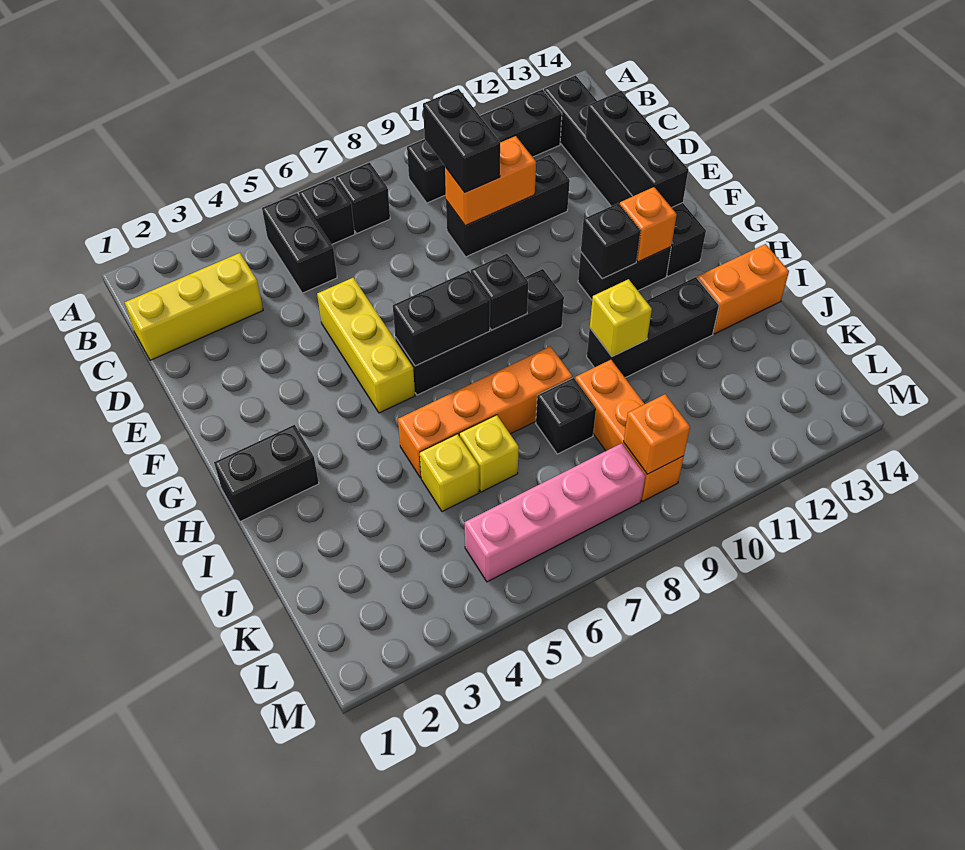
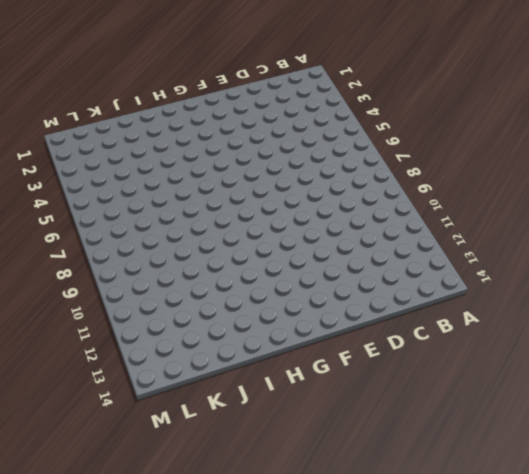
none -> black brick B5:C5 level 1
none -> black brick B6 level 1
none -> black brick B7 level 1

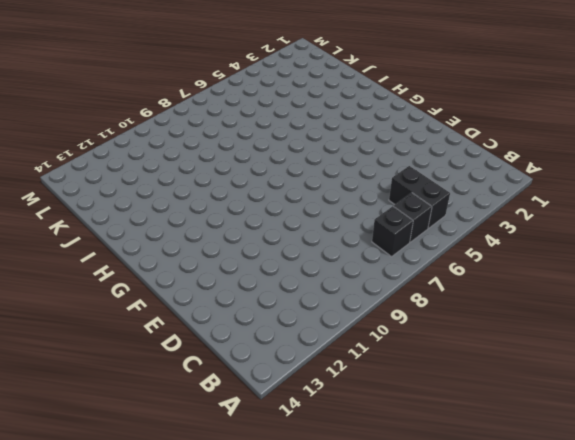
none -> black brick B9:B12 level 1
none -> black brick B13:G13 level 1
none -> yellow brick C1:C3 level 1

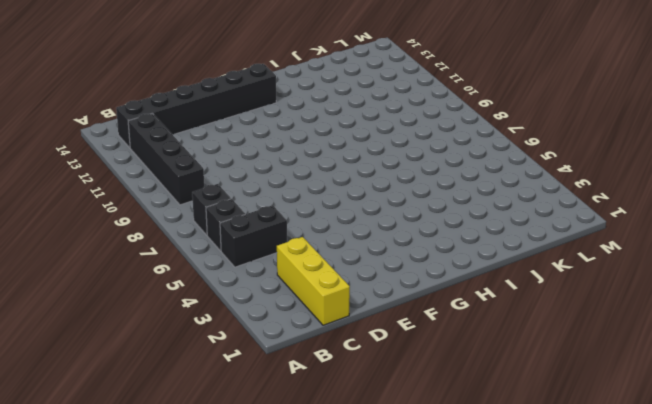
none -> black brick D9:D11 level 1
none -> yellow brick E5:G5 level 1
none -> black brick G6:G9 level 1

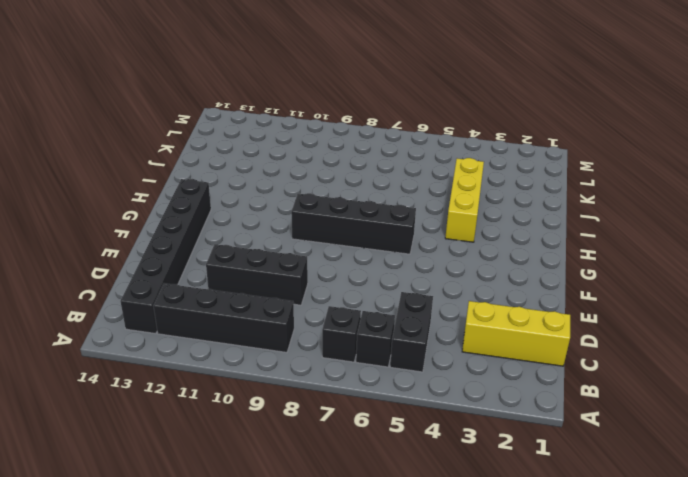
yellow brick H4:J4 level 1 -> yellow brick E5:G5 level 1
none -> black brick G11:G12 level 1
none -> black brick H1:H2 level 1
none -> orange brick I5:I8 level 1

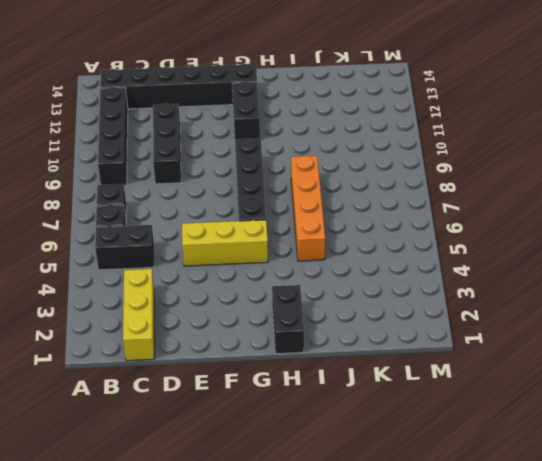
none -> black brick I10:I12 level 1
none -> orange brick I13:I14 level 1
none -> yellow brick J5 level 1

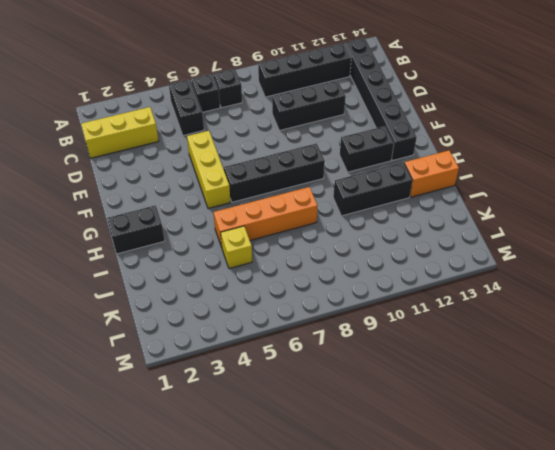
none -> yellow brick J6 level 1
none -> black brick J8 level 1
none -> orange brick J9:L9 level 1

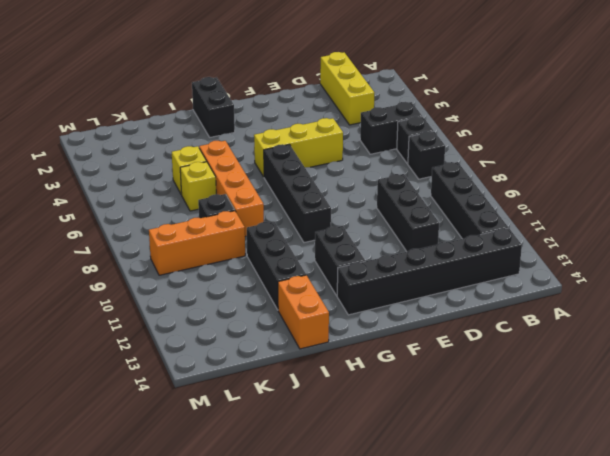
none -> pink brick L5:L8 level 1
none -> orange brick D9:D10 level 2
none -> black brick D13:F13 level 2

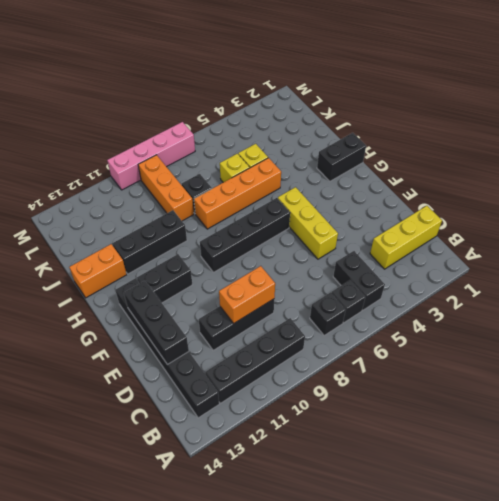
pink brick M7:M10 level 1 -> pink brick L5:L8 level 1
none -> black brick G6:G7 level 2
none -> black brick G8 level 2
none -> black brick G11 level 2

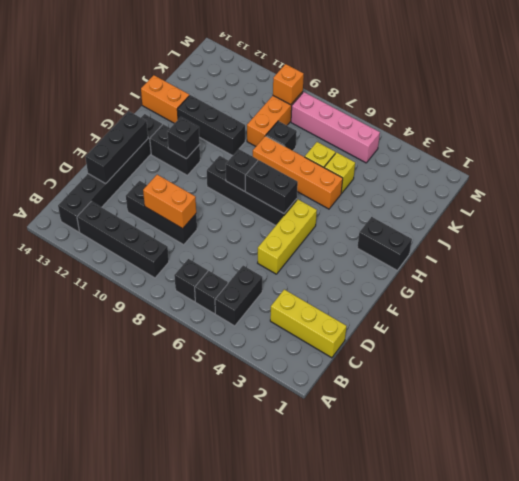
none -> orange brick G12 level 2
none -> yellow brick I10 level 2
none -> black brick C9:D9 level 3

